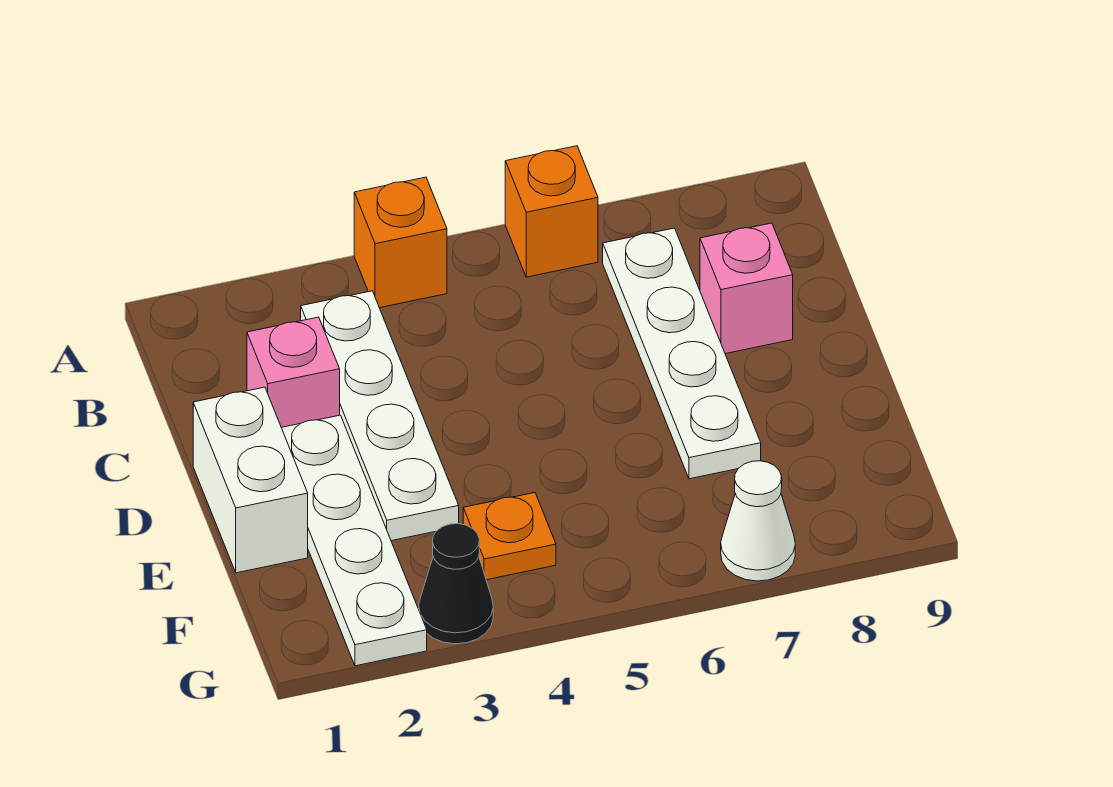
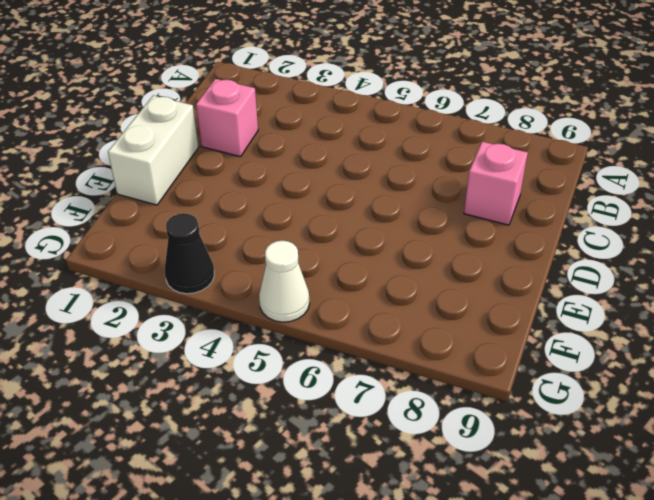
white cone G5 level 1 -> white cone G7 level 1
none -> orange brick A4 level 1
none -> orange brick A6 level 1

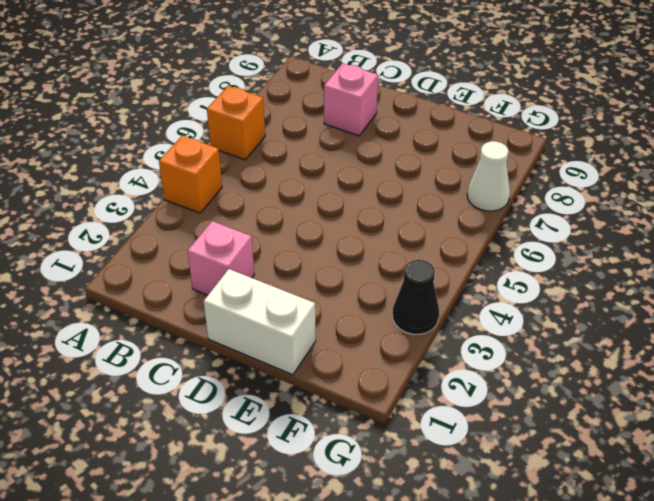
none -> white plate B3:E3 level 1
none -> white plate B7:E7 level 1

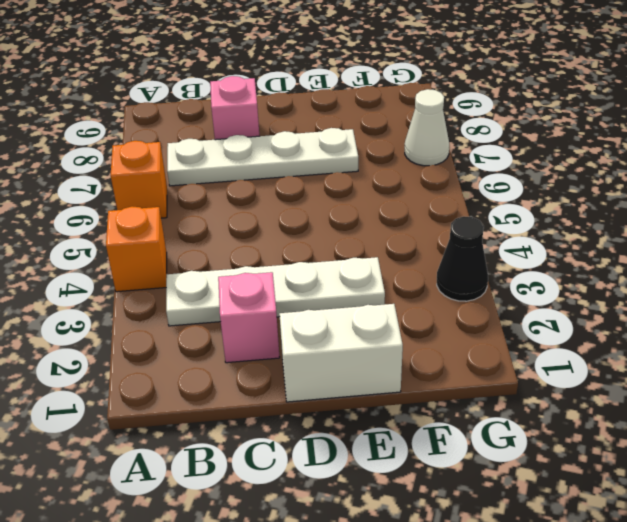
none -> white plate D2:G2 level 1
none -> orange plate F4 level 1

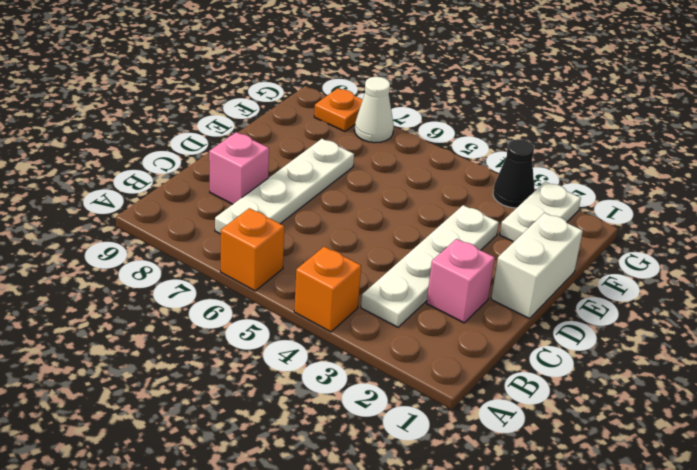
white plate F2:G2 level 1 -> white plate D2:G2 level 1
orange plate G8 level 1 -> orange plate F4 level 1

